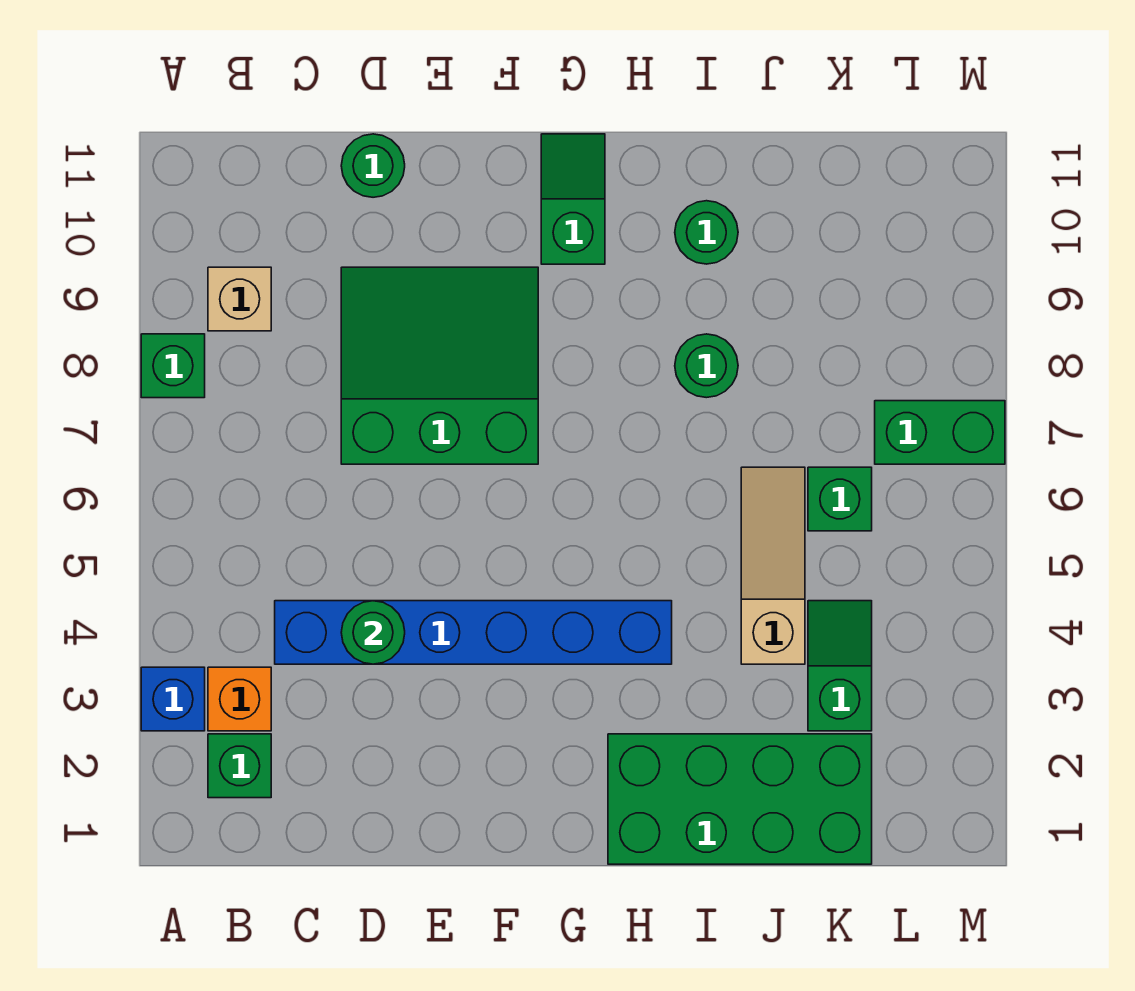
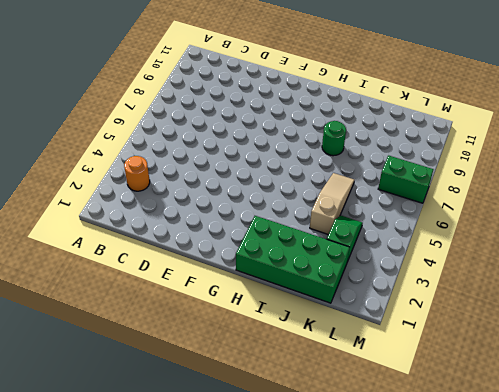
orange round brick B3 level 1 -> orange brick B3 level 1
none -> blue brick A3 level 1
none -> green brick A8 level 1
none -> green brick B2 level 1

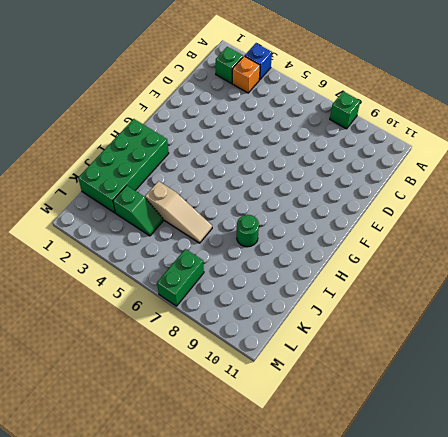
none -> tan brick B9 level 1
none -> blue brick C4:H4 level 1
none -> green slope D7:F9 level 1 top 7

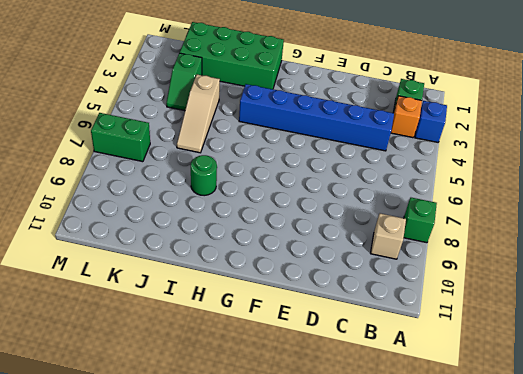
none -> green slope D7:F9 level 1 top 7
none -> green round brick D11 level 1
none -> green slope G10:G11 level 1 top 10

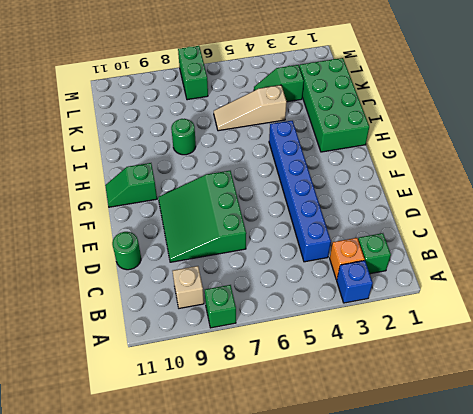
none -> green round brick I10 level 1
none -> green brick K6 level 1
none -> green round brick D4 level 2

